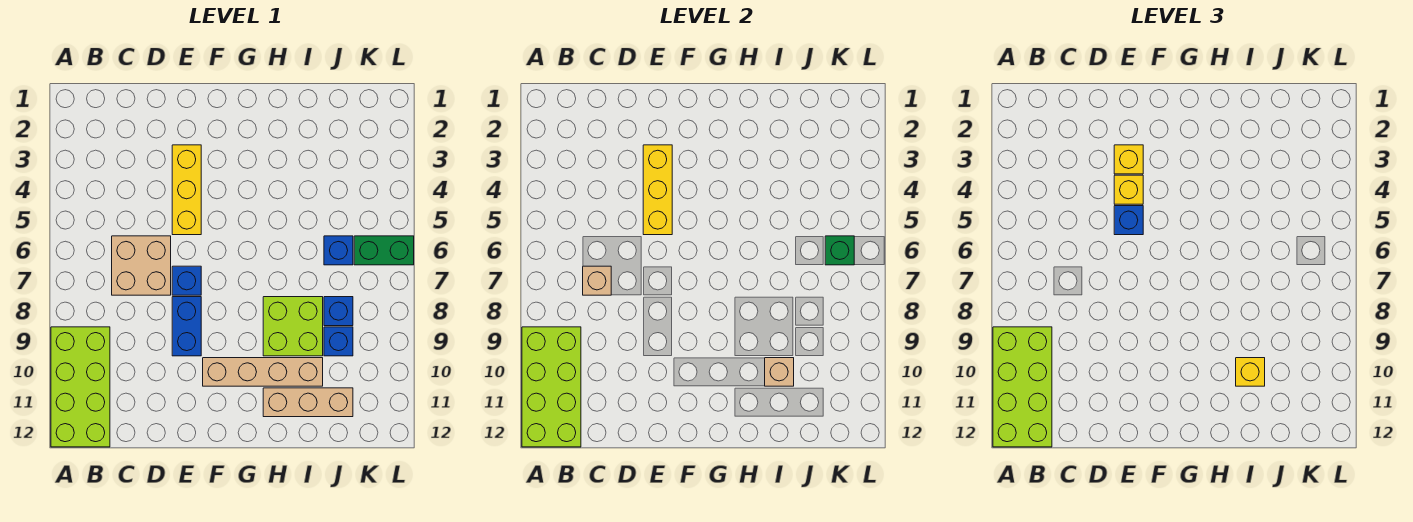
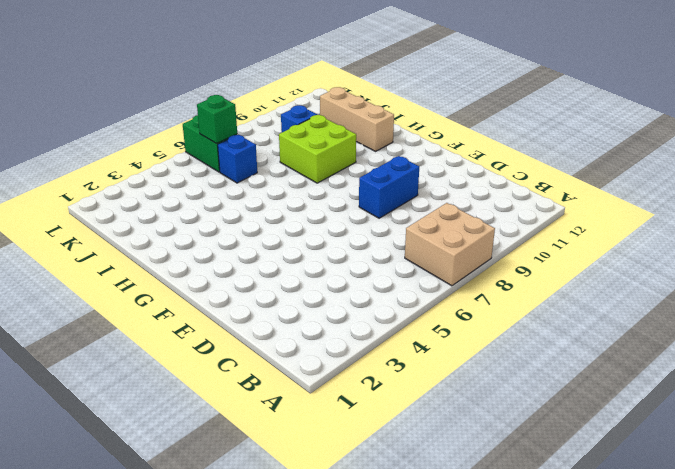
tan brick A7:B8 level 1 -> tan brick C6:D7 level 1
none -> lime brick A9:B12 level 1
none -> yellow brick E3:E5 level 1
none -> blue brick E7 level 1

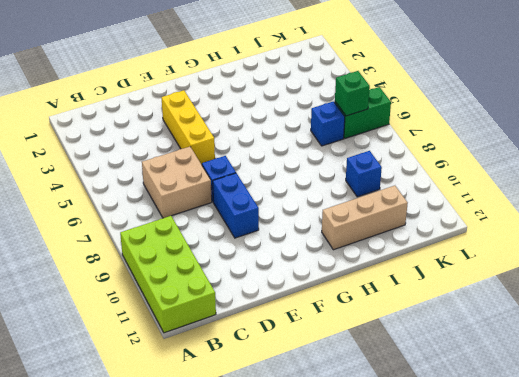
none -> tan brick F10:I10 level 1
none -> lime brick H8:I9 level 1
none -> blue brick J8 level 1

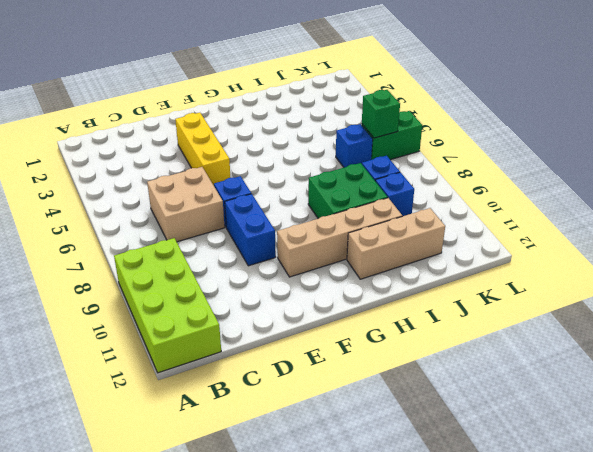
green brick H8:I9 level 1 -> lime brick H8:I9 level 1
none -> lime brick A9:B12 level 2
none -> tan brick C7 level 2
none -> yellow brick E3:E5 level 2

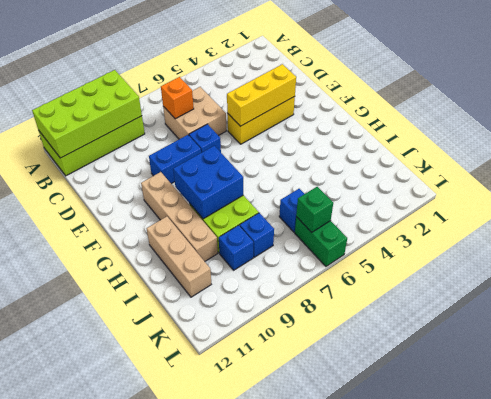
orange brick C7 level 2 -> tan brick C7 level 2
blue brick G8:H9 level 2 -> none
none -> tan brick I10 level 2
none -> lime brick A9:B12 level 3
none -> yellow brick E3 level 3

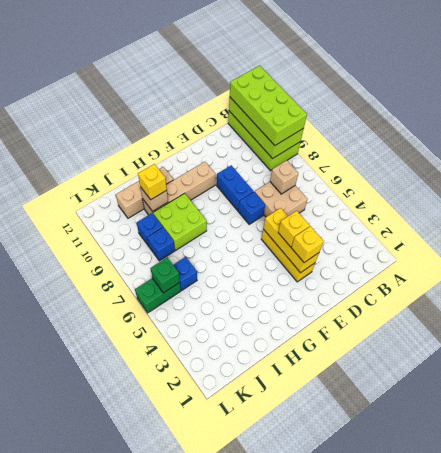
none -> blue brick E5 level 3

